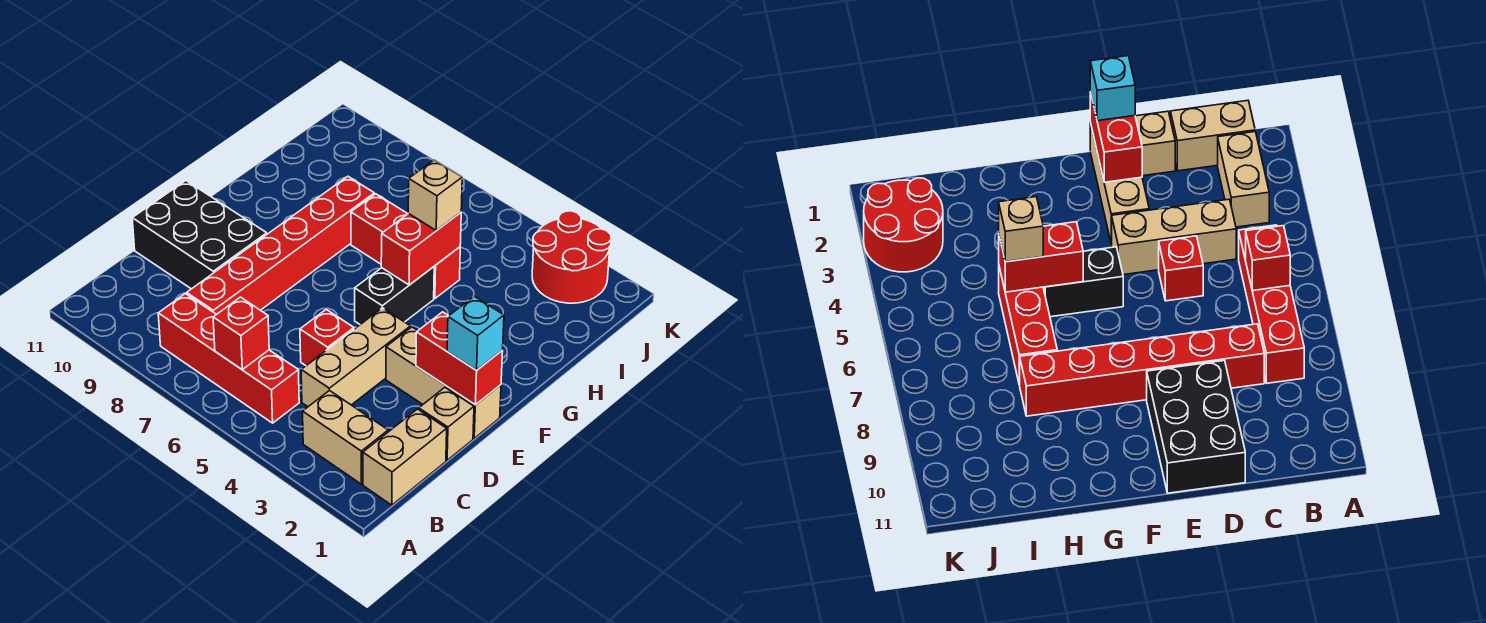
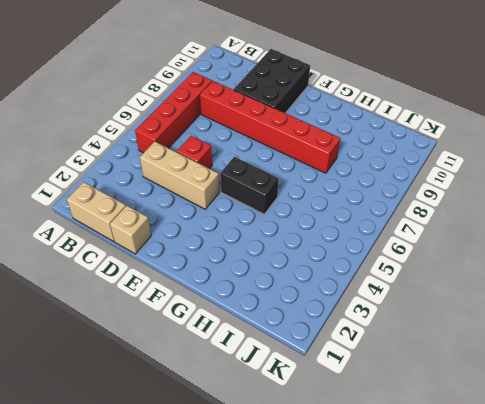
none -> tan brick B2:B3 level 1
none -> tan brick E1:E3 level 1
none -> red brick H5:H7 level 1

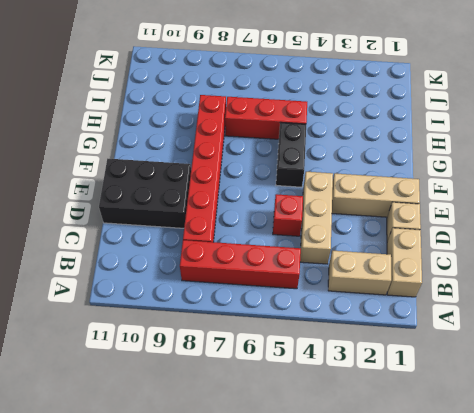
none -> red round brick J2:K3 level 1
none -> red brick B6 level 2
none -> red brick E1:E2 level 2

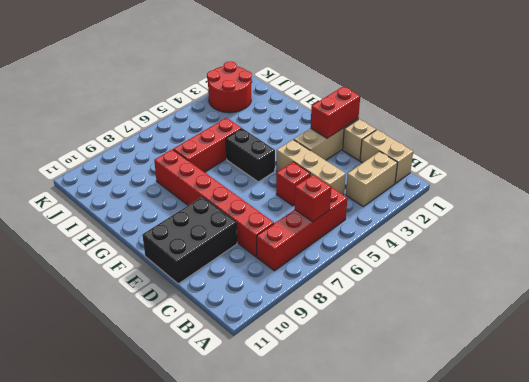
none -> red brick G5:H5 level 2
none -> cyan brick E1 level 3
none -> tan brick H5 level 3

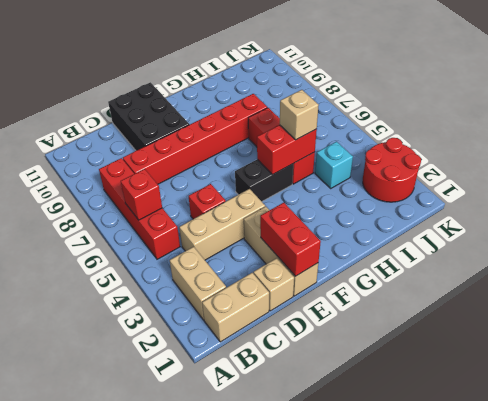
cyan brick I4 level 1 -> cyan brick E1 level 3

